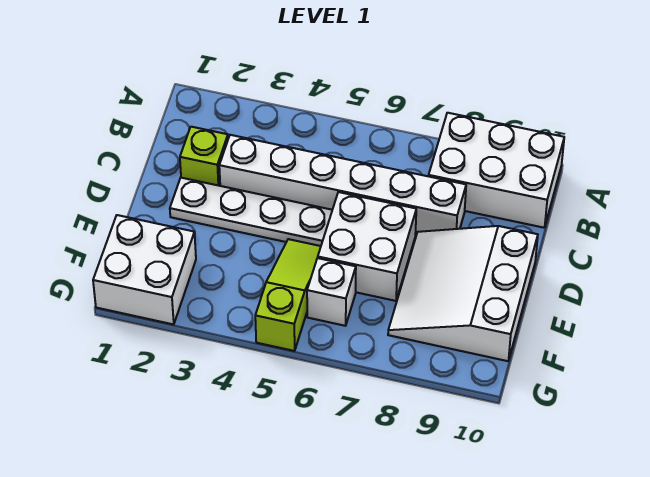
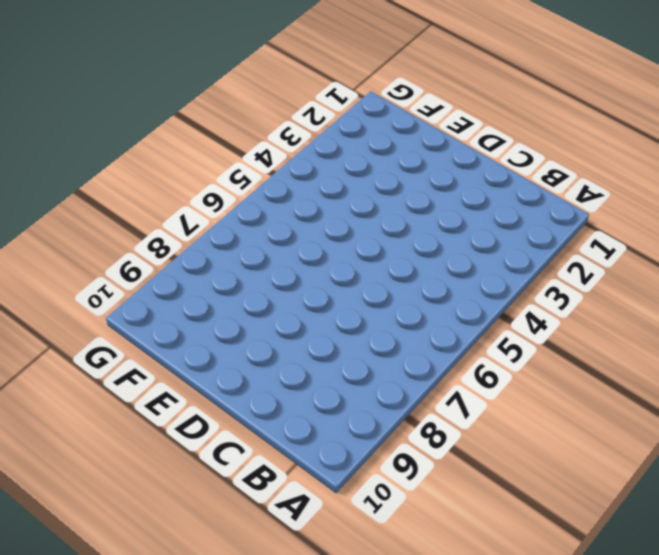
none -> white brick A8:B10 level 1
none -> lime brick C2 level 1

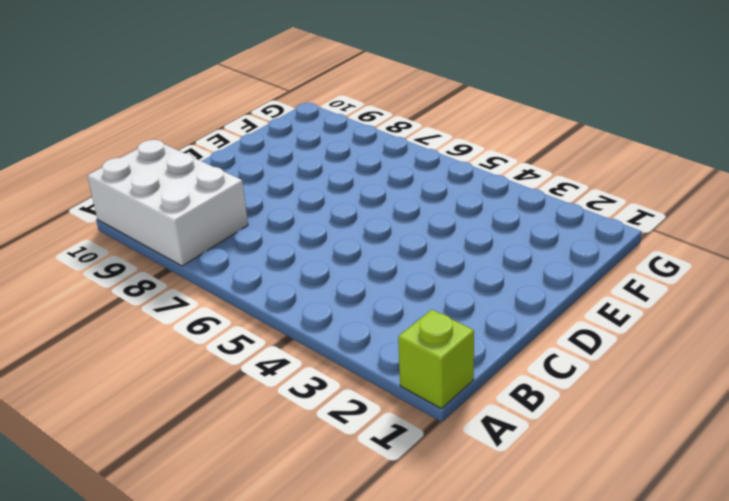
lime brick A1 level 1 -> lime brick C2 level 1
none -> white brick C3:C8 level 1
none -> white plate D2:D5 level 1

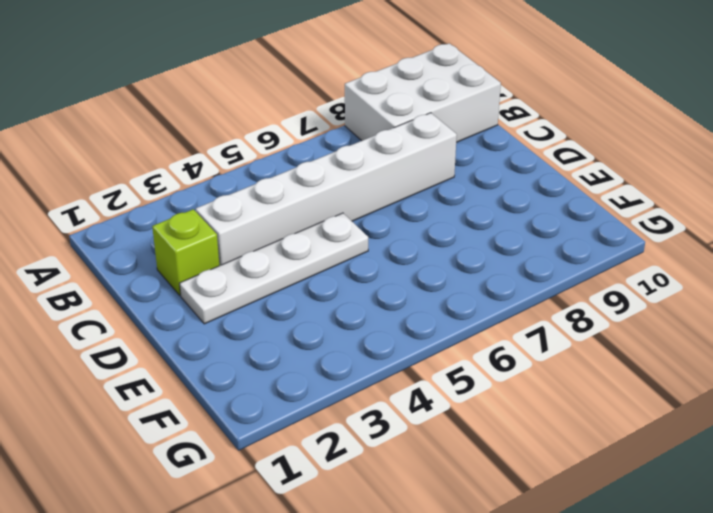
none -> white brick D6:E7 level 1
none -> white slope D8:F10 level 1 top 10

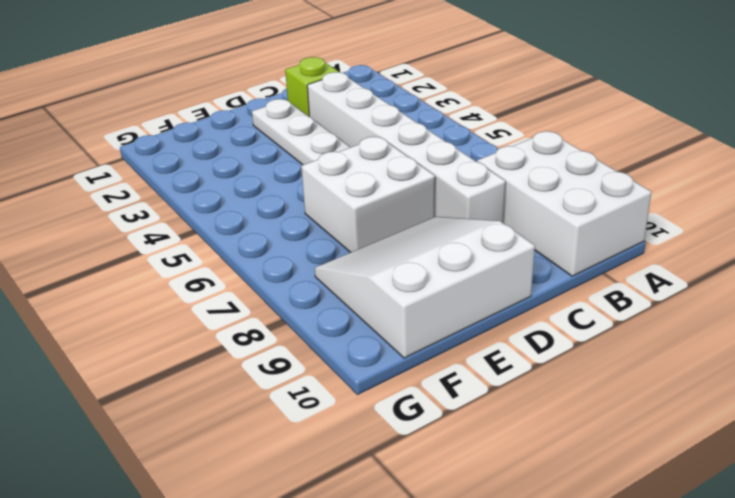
none -> lime slope E5:G5 level 1 top G
none -> white brick F1:G2 level 1

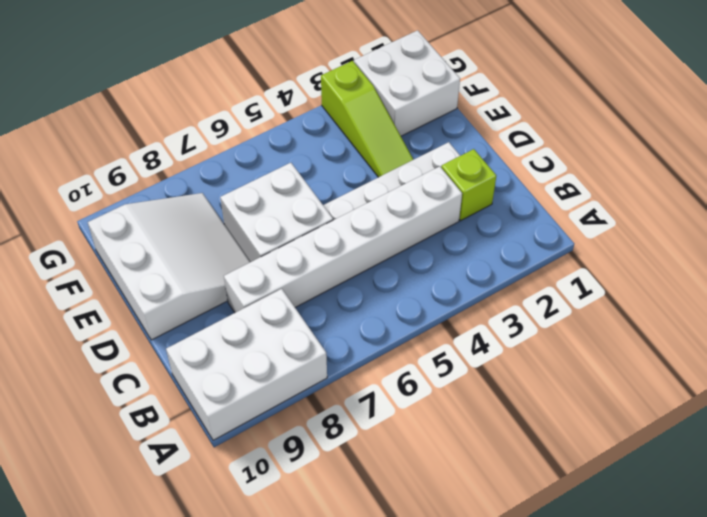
lime slope E3:G3 level 1 top G -> lime slope E5:G5 level 1 top G
none -> white brick F6 level 1

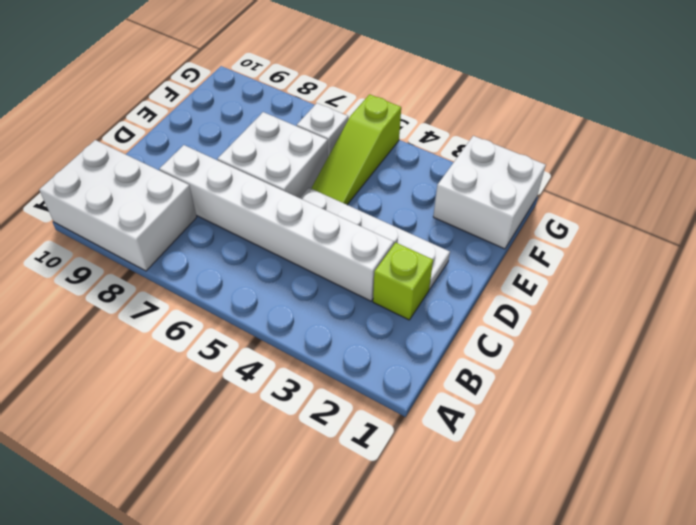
none -> white slope D8:F10 level 1 top 10

